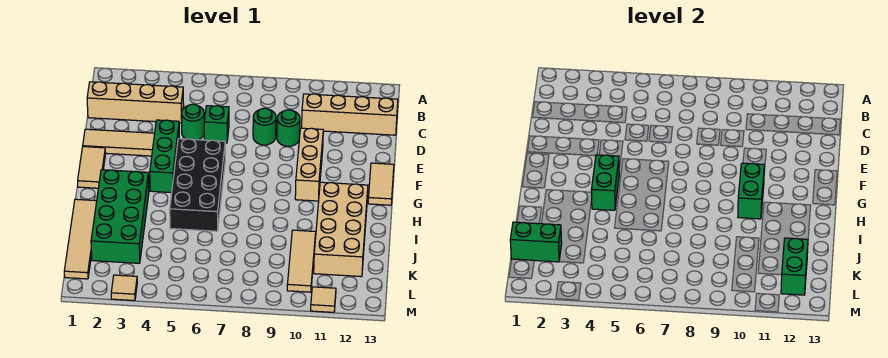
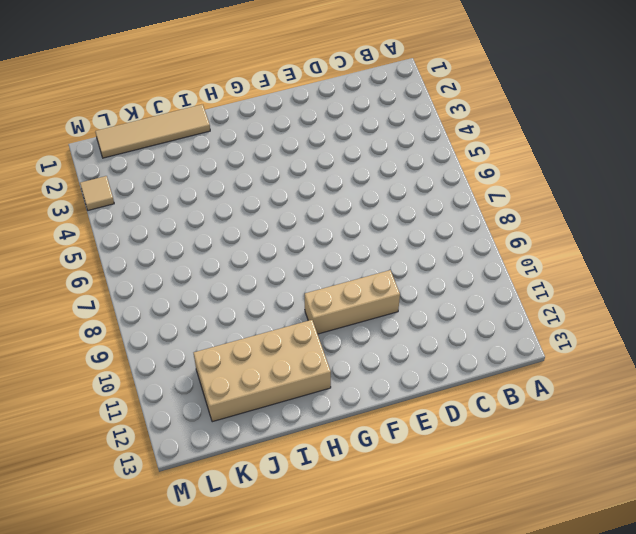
none -> tan brick C1:C4 level 1
none -> tan brick C10:C13 level 1
none -> green round brick D5 level 1

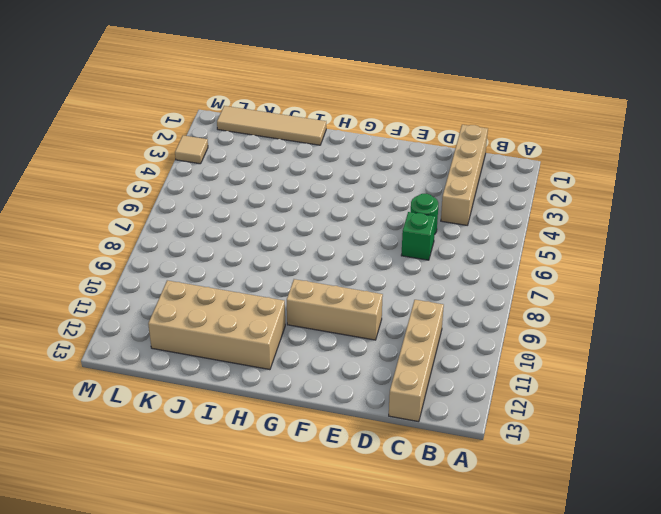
none -> green round brick D8 level 1
none -> green round brick D9 level 1
none -> tan tile E1:E3 level 1

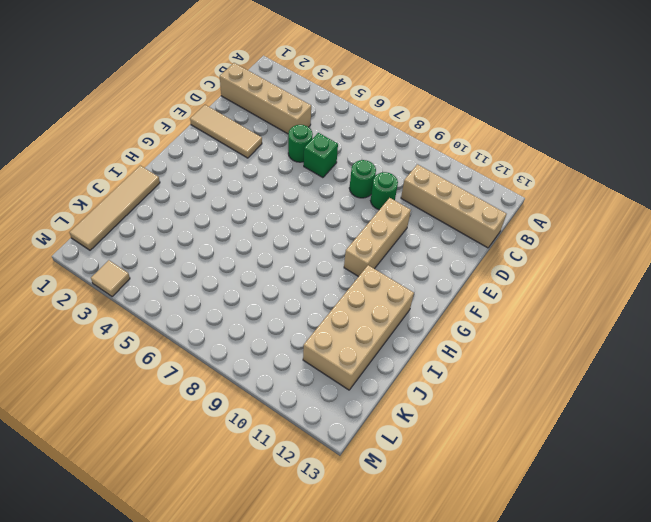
none -> green brick E4:G4 level 1
none -> tan tile F1:G1 level 1
none -> black brick F5:I6 level 1

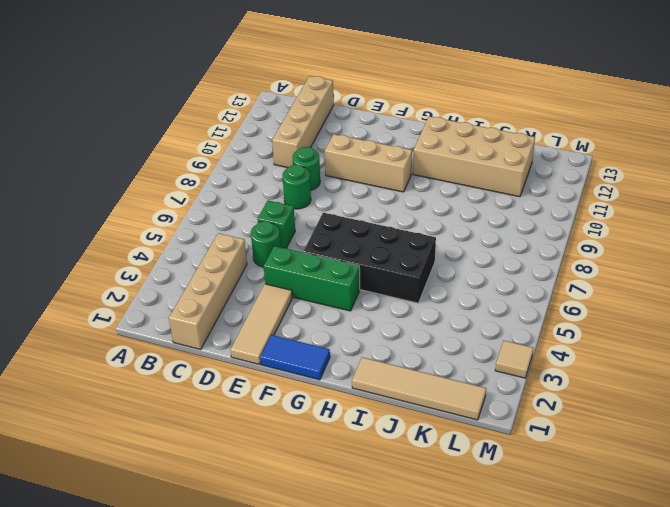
blue tile F1:G1 level 1 -> tan tile F1:G1 level 1
none -> tan tile F13:G13 level 1
none -> green brick H2:K3 level 1
none -> tan tile J10:L10 level 1

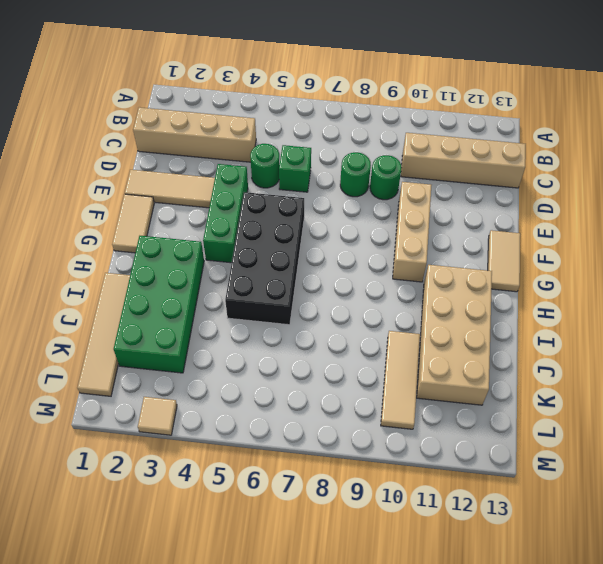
none -> tan tile M11 level 1
none -> green brick G4:H4 level 2
none -> green brick G10:H10 level 2

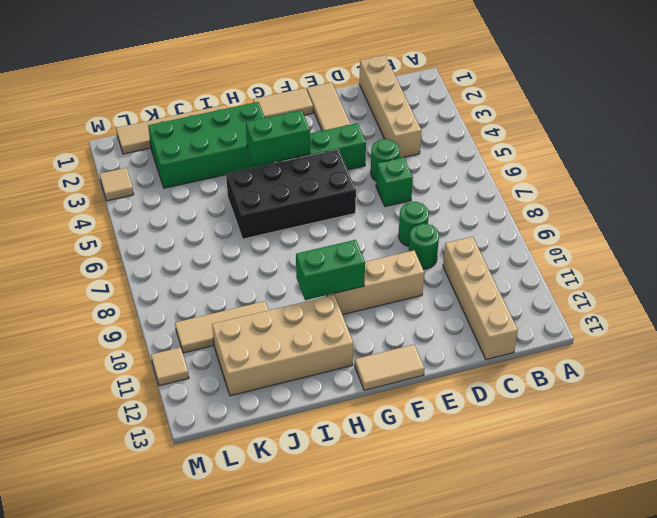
none -> green brick K1:K2 level 2
none -> green brick K12:L12 level 2

